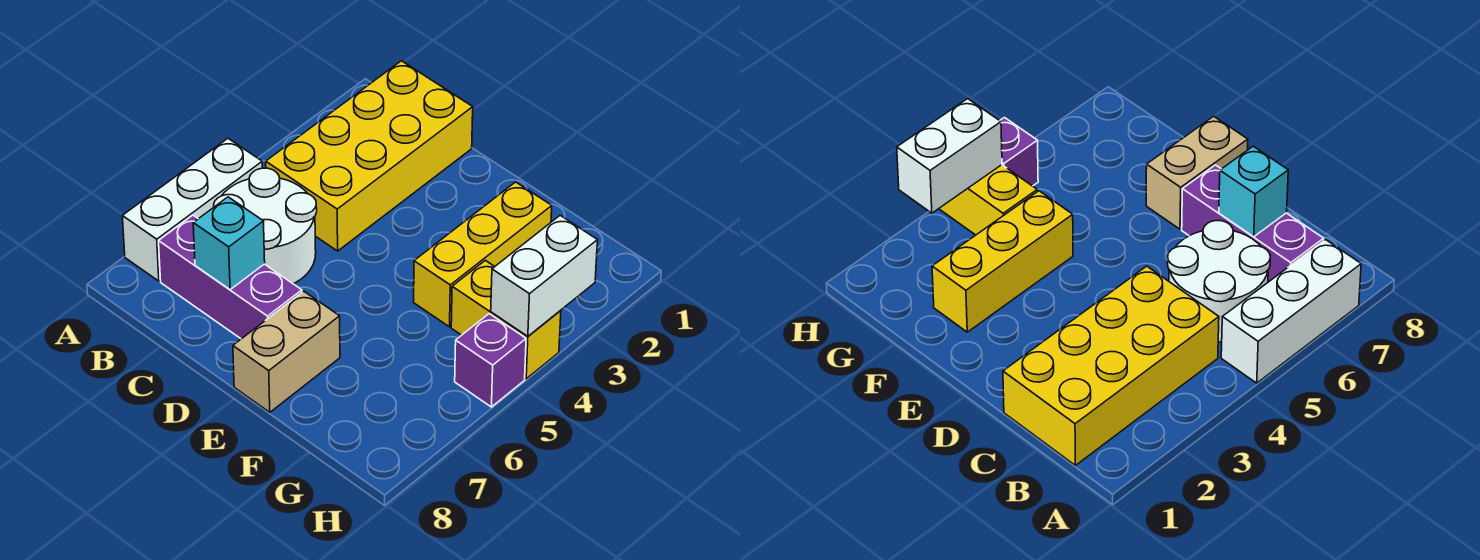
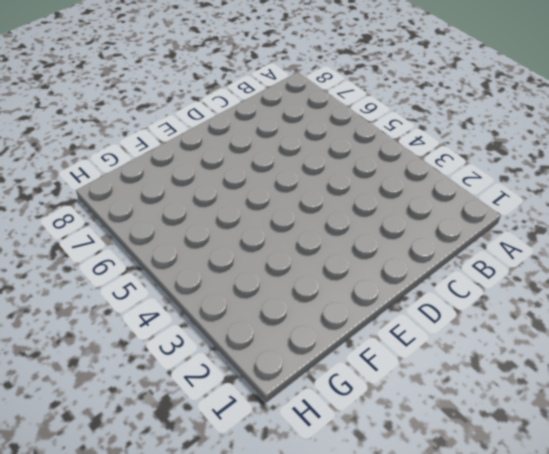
none -> white brick A5:A7 level 1
none -> yellow brick B1:C4 level 1

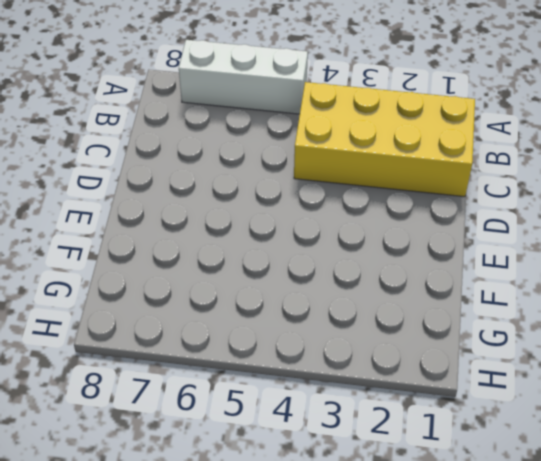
none -> white round brick B5:C6 level 1
none -> purple brick B7:D7 level 1

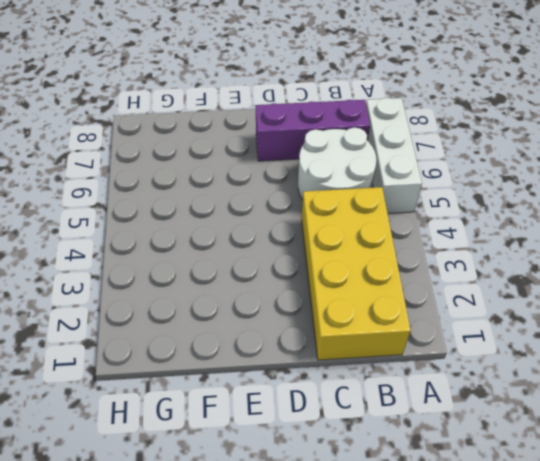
none -> tan brick E7:E8 level 1
none -> yellow brick F2:F4 level 1

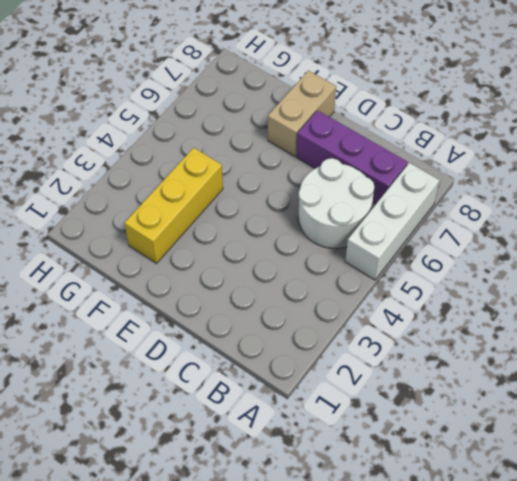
none -> yellow brick B1:C4 level 1
none -> yellow brick G4:H4 level 1

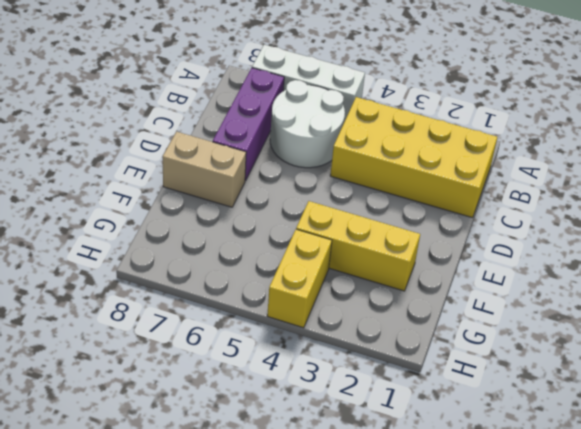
none -> purple brick H5 level 1
none -> cyan brick C7 level 2

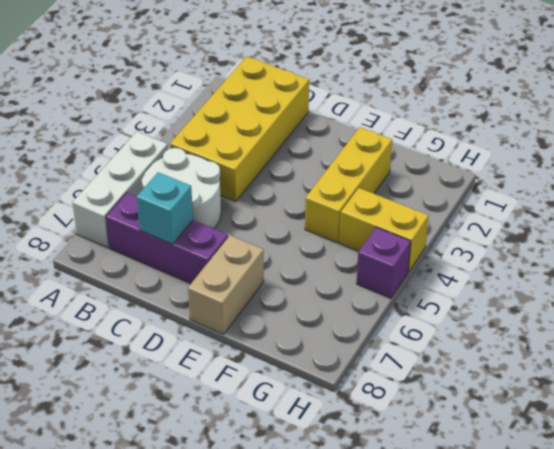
none -> white brick H3:H4 level 2

